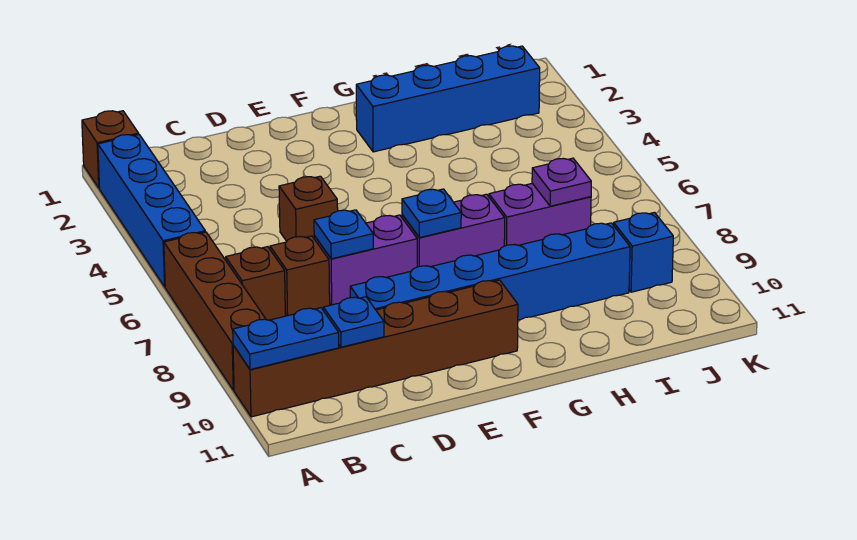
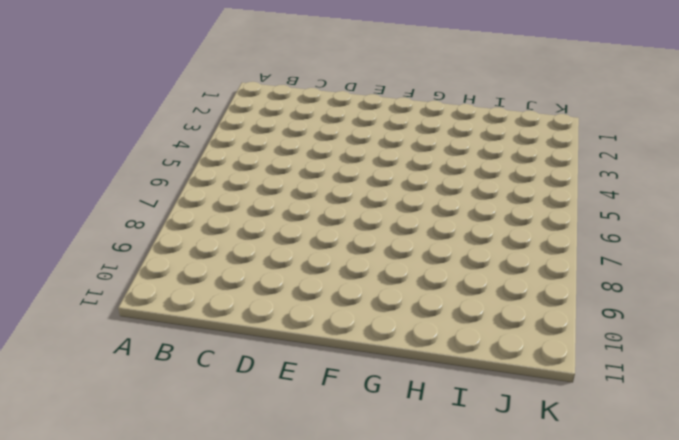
none -> brown brick A1 level 1
none -> blue brick A2:A5 level 1
none -> brown brick A6:A9 level 1

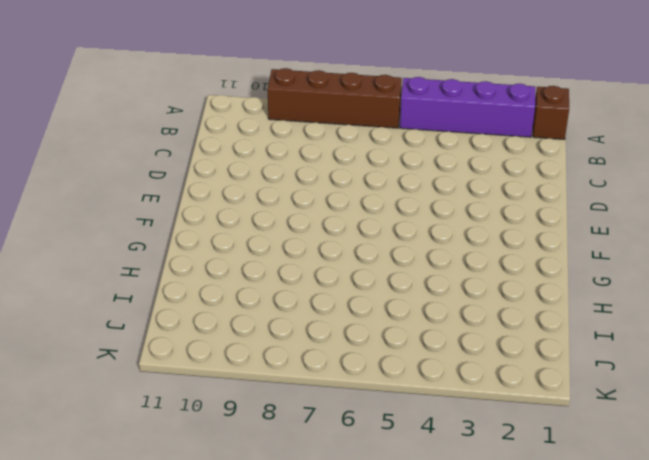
purple brick A2:A5 level 1 -> blue brick A2:A5 level 1
none -> brown brick A10:F10 level 1
none -> brown brick B7 level 1
none -> brown brick C7 level 1

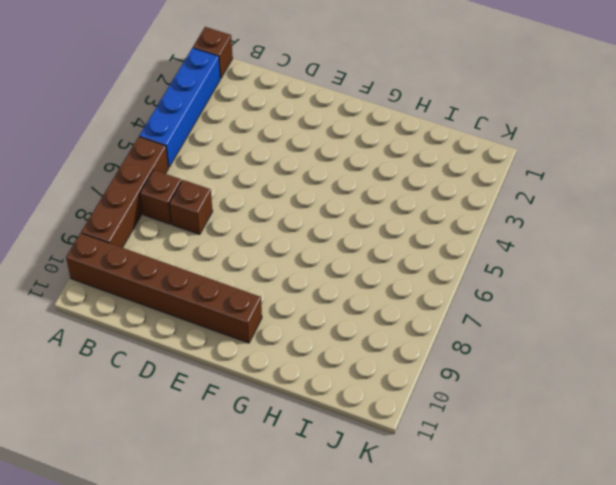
none -> brown brick D5 level 1
none -> purple brick D7:E7 level 1
none -> blue brick D9:I9 level 1

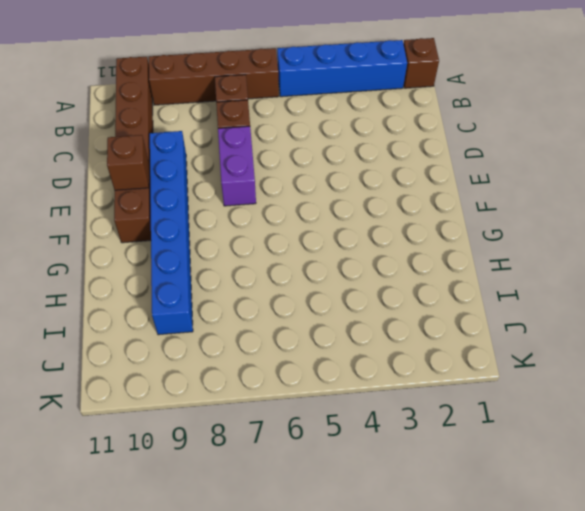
brown brick E10 level 2 -> brown brick D5 level 1
none -> purple brick F7:G7 level 1
none -> blue brick G2:J2 level 1
none -> purple brick H7:I7 level 1

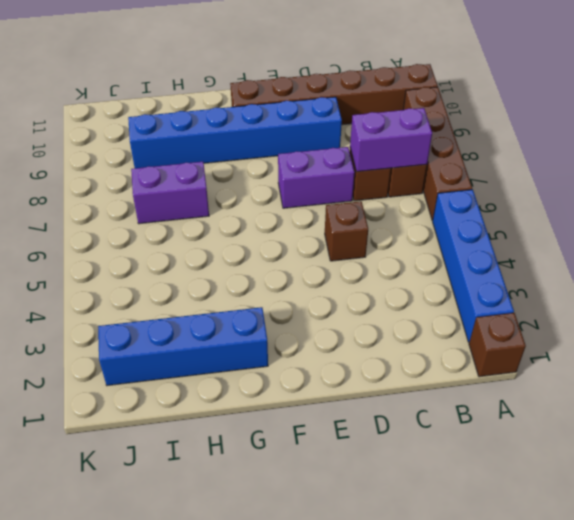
purple brick B7:C7 level 2 -> purple brick F7:G7 level 1
none -> blue brick J9 level 1
none -> blue plate A10:B10 level 2
none -> blue plate C10 level 2

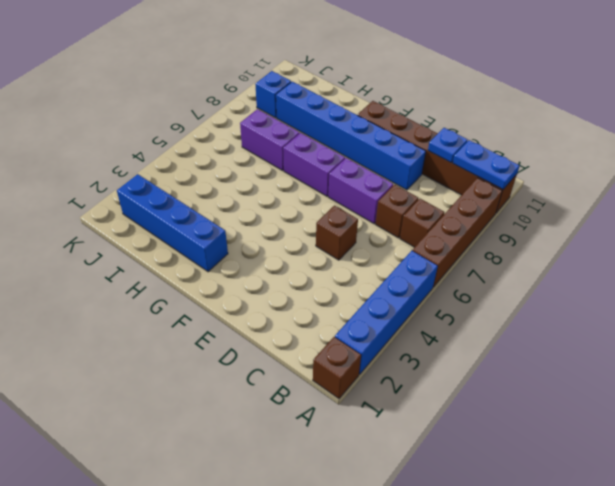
none -> blue plate D7 level 2
none -> blue plate F7 level 2
none -> purple plate I7 level 2

